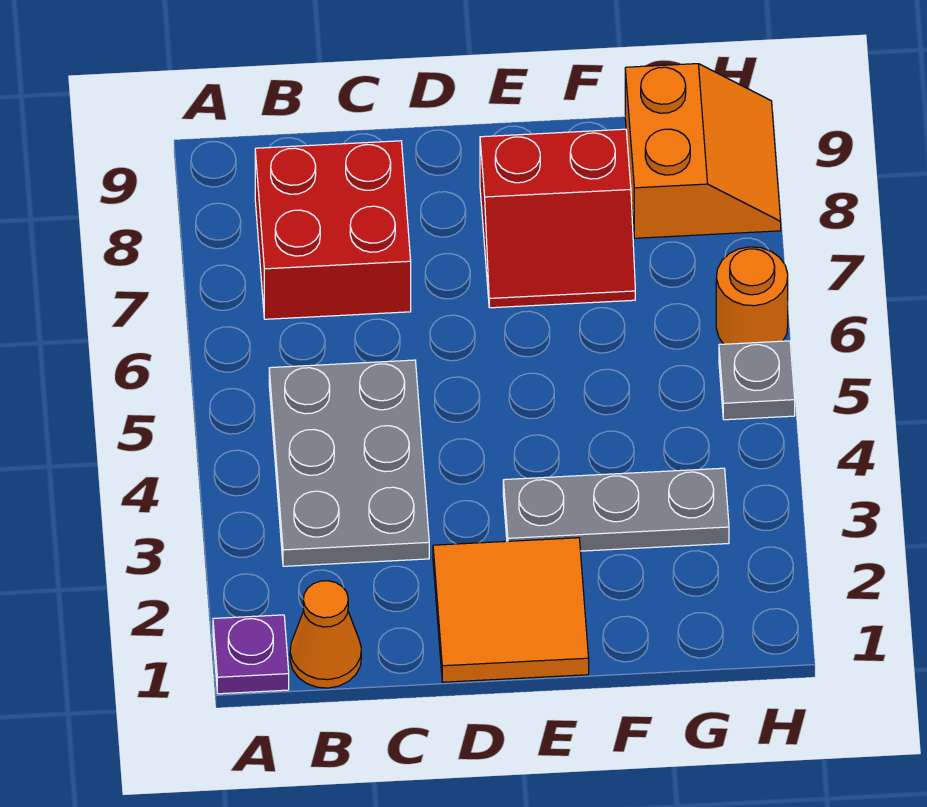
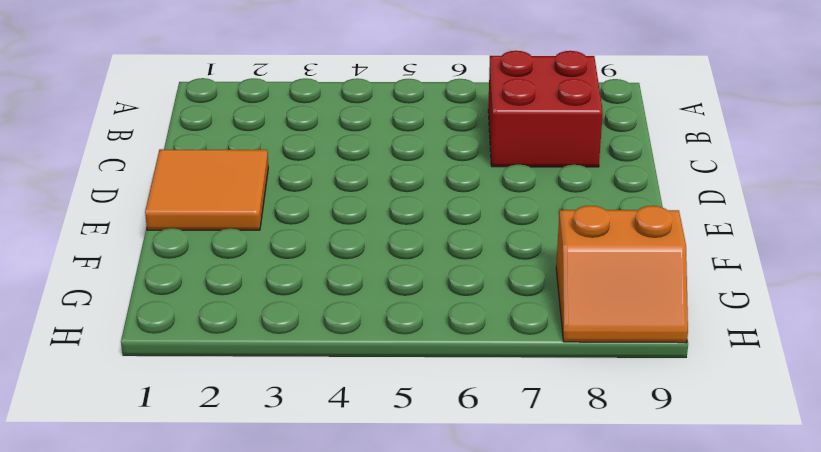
none -> purple plate A1 level 1
none -> orange cone B1 level 1

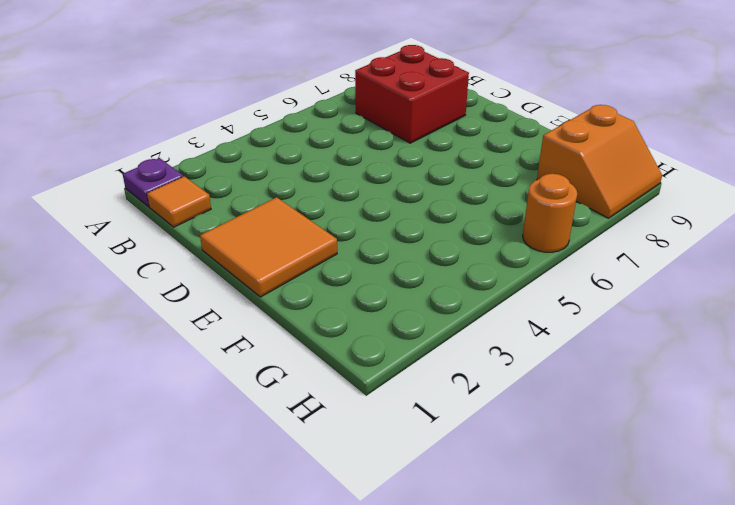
orange tile B1 level 1 -> orange cone B1 level 1
none -> grey plate B3:C5 level 1
none -> grey plate E3:G3 level 1

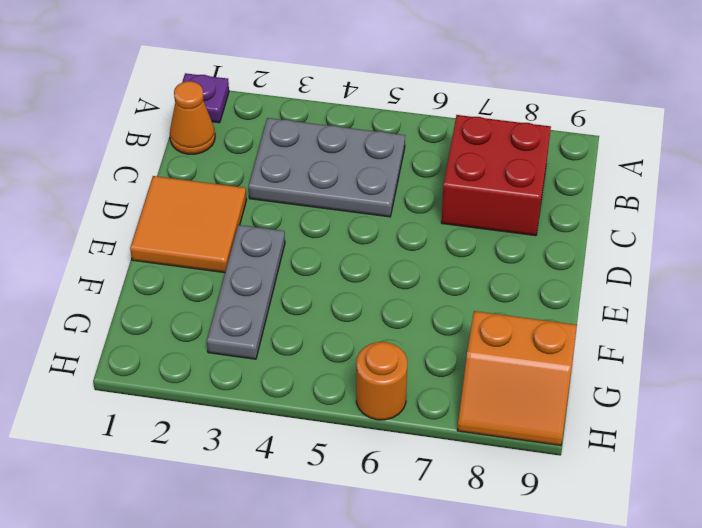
none -> red slope E7:F8 level 1 top 8
none -> grey plate H5 level 1

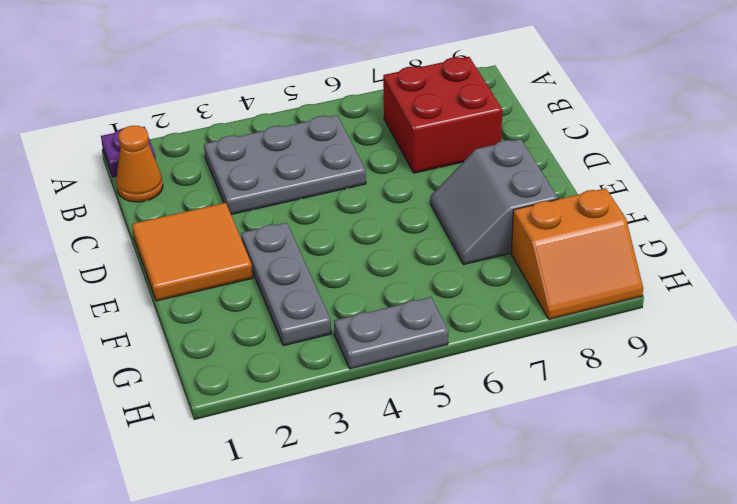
grey slope E7:F8 level 1 top 8 -> red slope E7:F8 level 1 top 8
grey plate H4:H5 level 1 -> grey plate H5 level 1
none -> orange round brick H6 level 1

